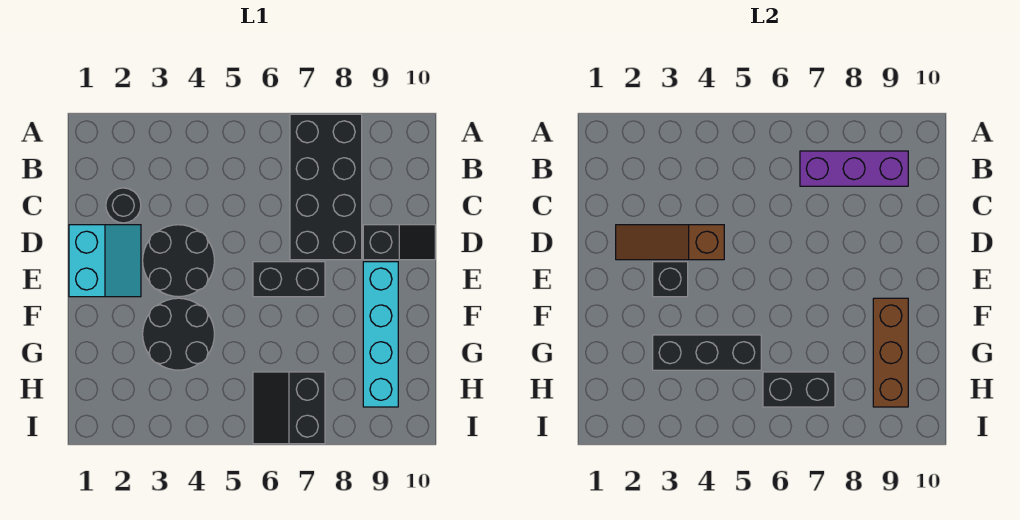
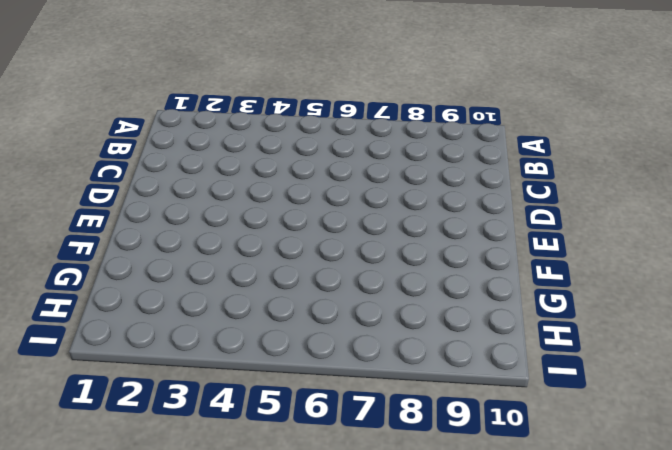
none -> black brick A7:D8 level 1
none -> black round brick C2 level 1
none -> cyan slope D1:E2 level 1 top 1

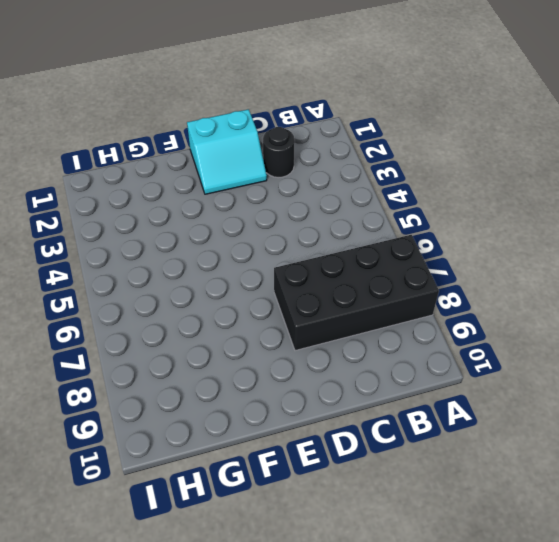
none -> black round brick D3:E4 level 1
none -> black slope D9:D10 level 1 top 9
none -> black brick E6:E7 level 1

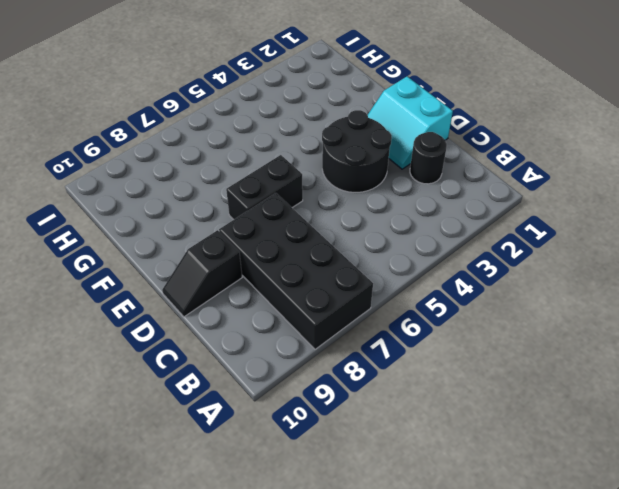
none -> cyan brick E9:H9 level 1
none -> black round brick F3:G4 level 1
none -> black slope H6:I7 level 1 top 7

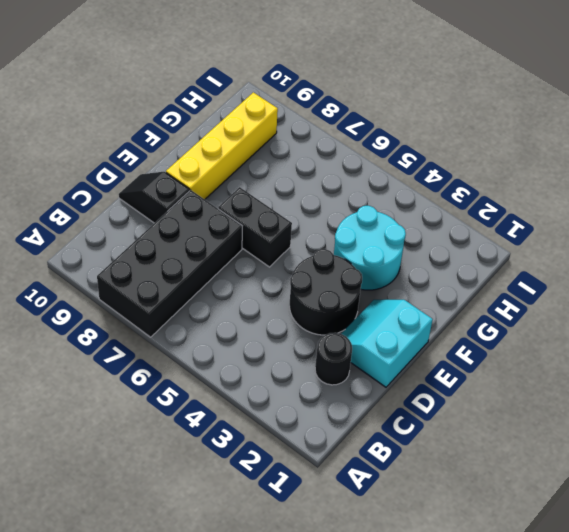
yellow brick E9:H9 level 1 -> cyan brick E9:H9 level 1
cyan round brick F3:G4 level 1 -> black round brick F3:G4 level 1
none -> black slope H6:I7 level 1 top 7
none -> purple brick B7:B9 level 2
none -> brown slope D2:D4 level 2 top 4

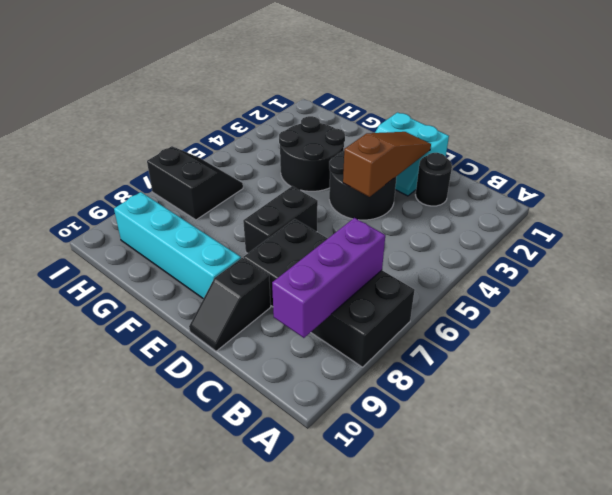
none -> black brick E3 level 2
none -> brown brick F9:H9 level 2
none -> black brick G3:G5 level 2

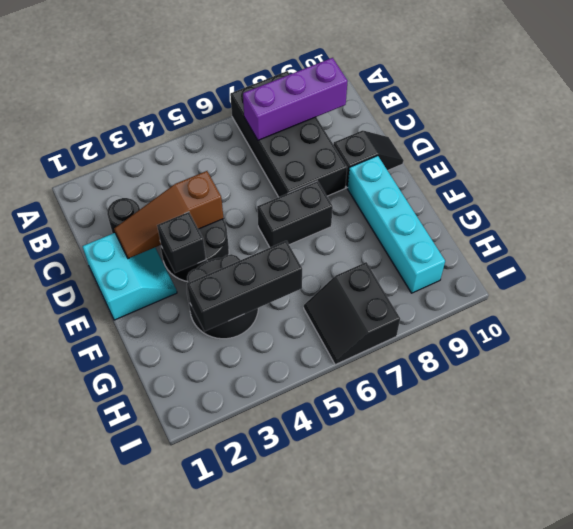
none -> brown brick F9:H9 level 2
none -> black brick H6:H7 level 2

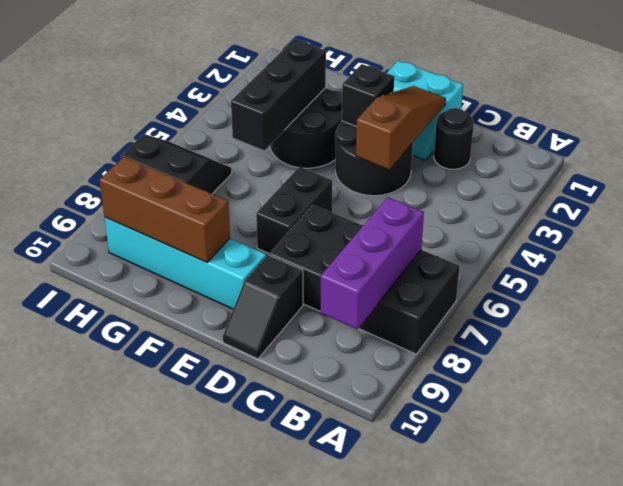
none -> black brick H6:H7 level 2

